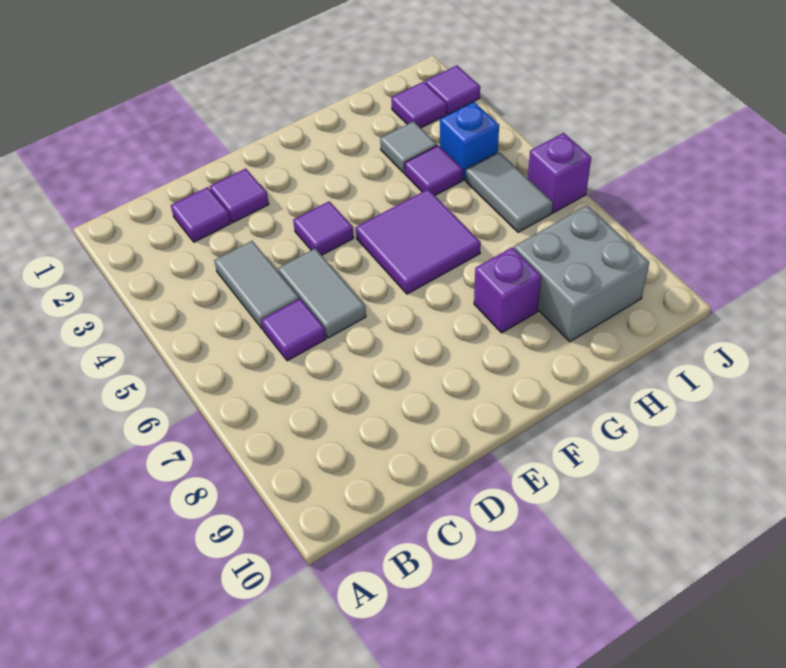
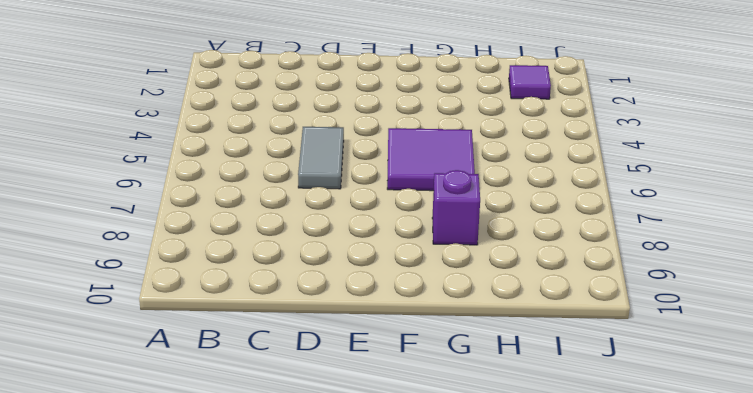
none -> purple tile C2 level 1
none -> grey tile C4:C5 level 1
none -> purple tile C6 level 1

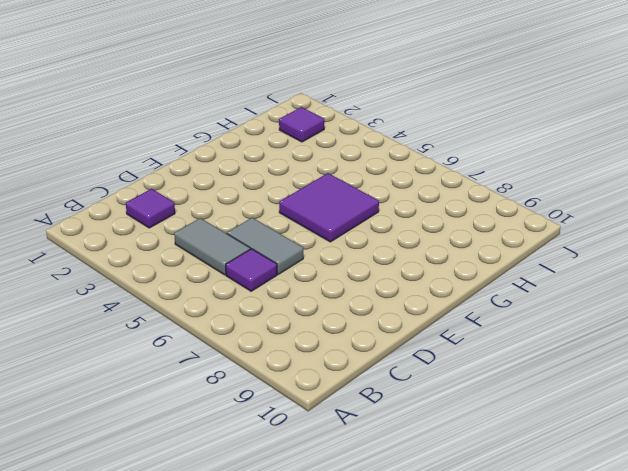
none -> purple tile D2 level 1
none -> purple tile E4 level 1
none -> purple brick G8 level 1

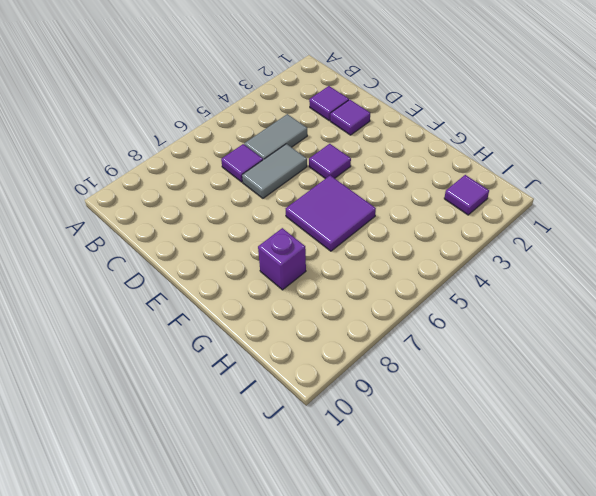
none -> grey tile H3 level 1
none -> purple tile H4 level 1
none -> grey brick H8:I9 level 1

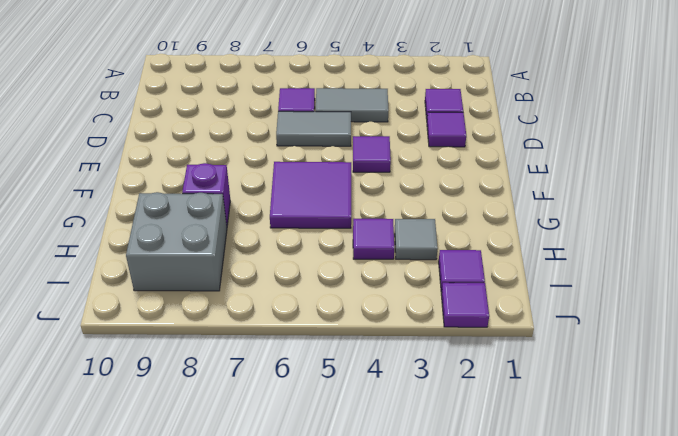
none -> blue brick I4 level 1
none -> grey tile I5:I6 level 1
none -> purple brick J6 level 1

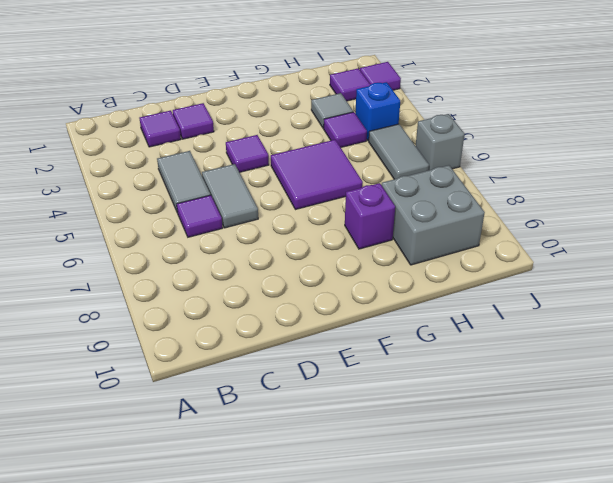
grey brick J6 level 1 -> purple brick J6 level 1

